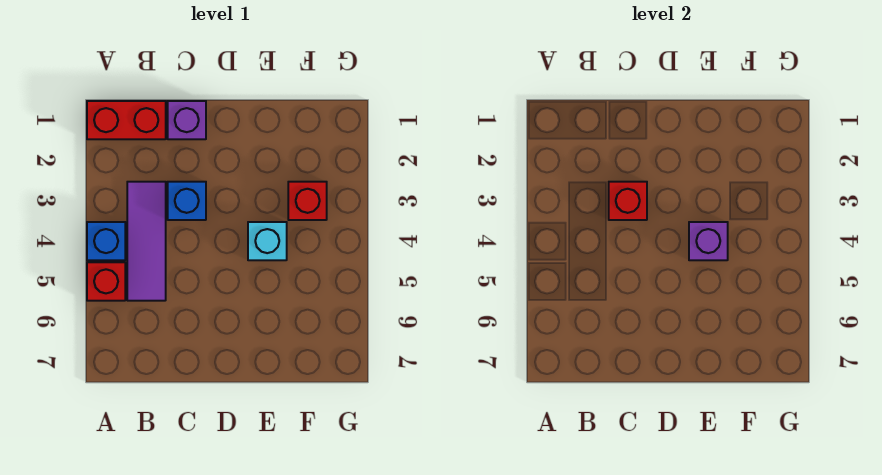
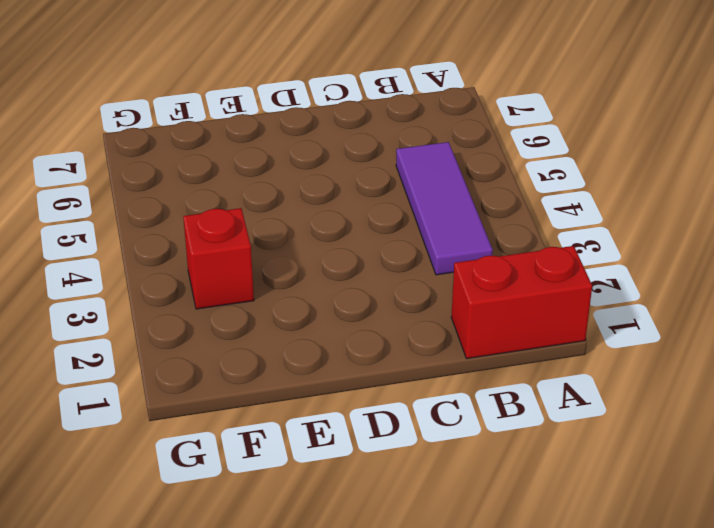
none -> blue brick A4 level 1
none -> red brick A5 level 1

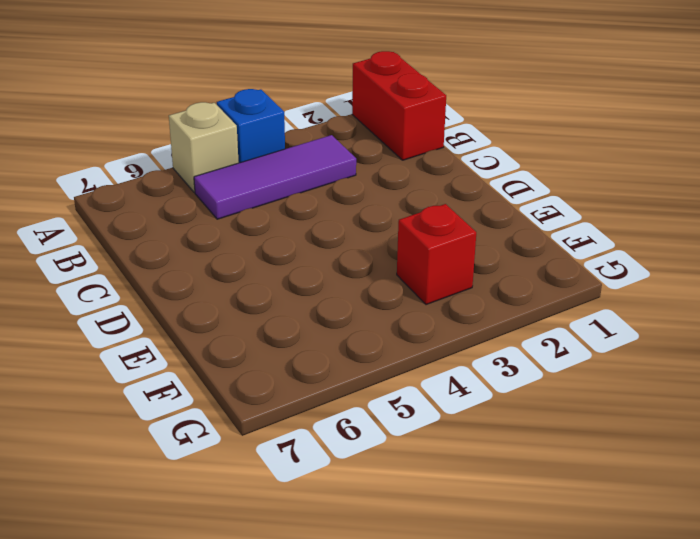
tan brick A5 level 1 -> red brick A5 level 1
none -> purple brick C1 level 1
none -> blue brick C3 level 1

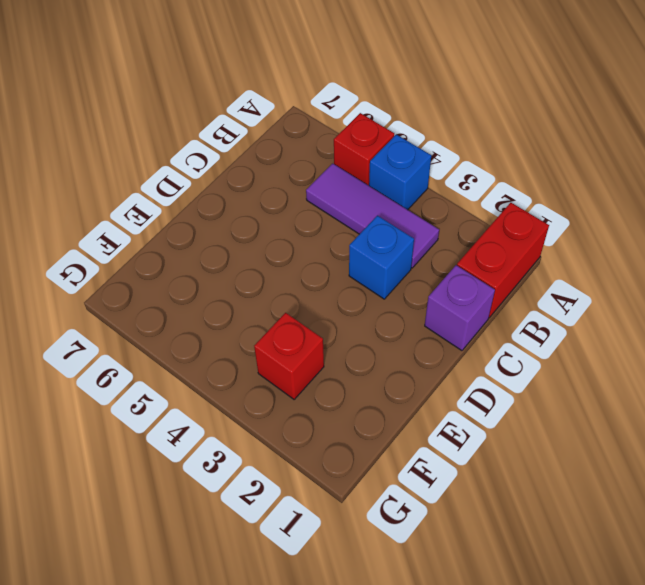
none -> cyan brick E4 level 1
none -> red brick C3 level 2

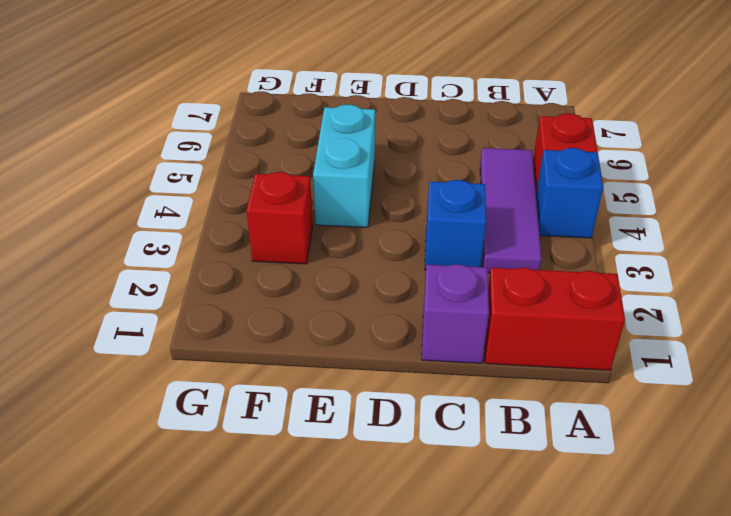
cyan brick E4:E5 level 1 -> cyan brick E4 level 1
none -> red brick C3 level 2
none -> purple brick E4 level 2

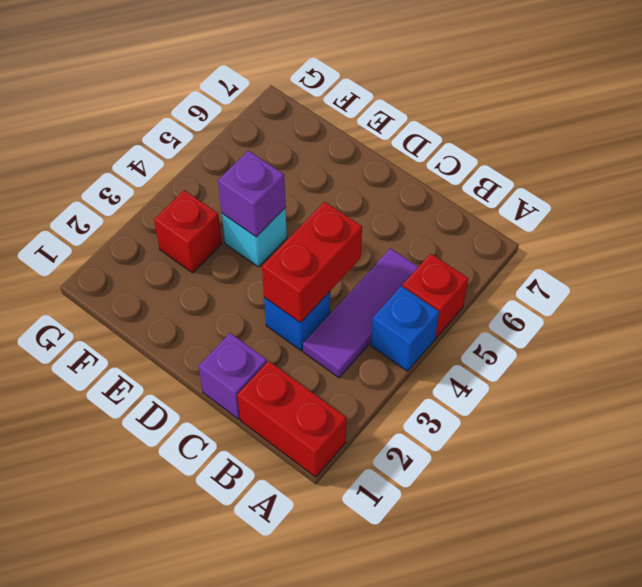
red brick C3:C4 level 2 -> red brick C3 level 2

